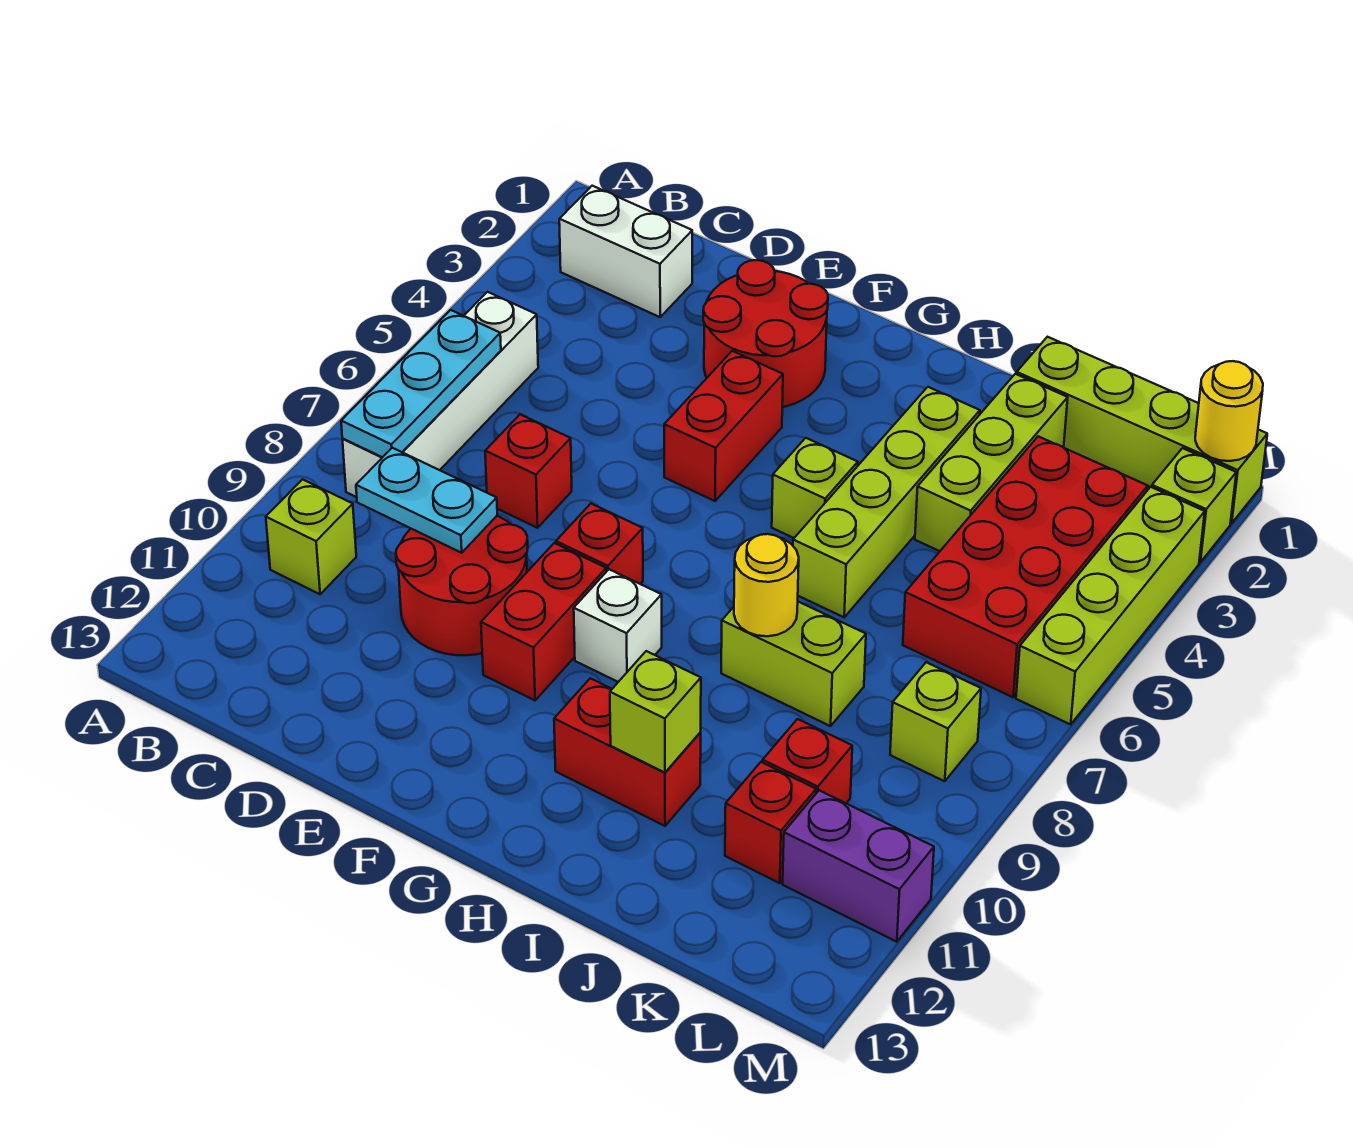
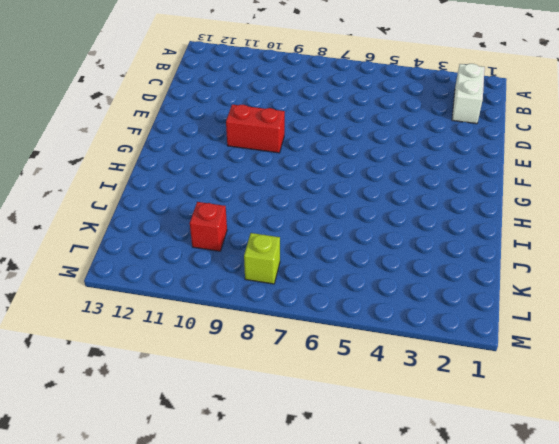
none -> white brick B5:B8 level 1
none -> lime brick B10 level 1
none -> red brick D7 level 1

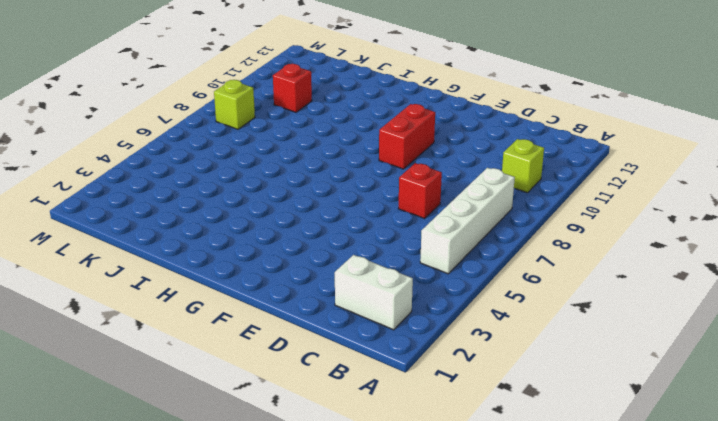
none -> red round brick D9:E10 level 1
none -> red round brick E2:F3 level 1
none -> red brick F4:F5 level 1

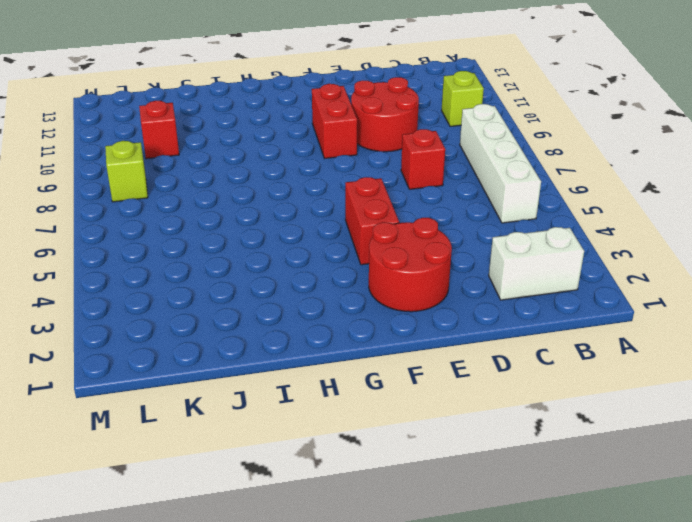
none -> red brick F8 level 1
none -> white brick G9 level 1
none -> lime brick H5 level 1

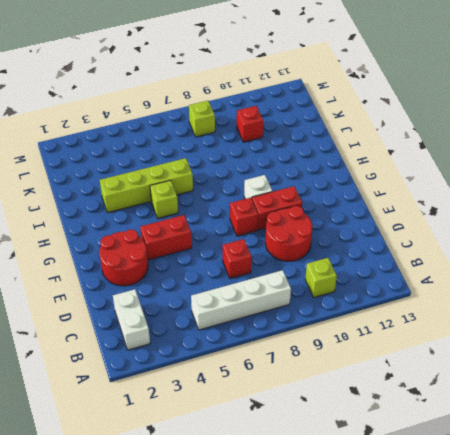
none -> red brick H11:I11 level 1
none -> lime brick I8:J8 level 1
none -> lime brick J1:M1 level 1

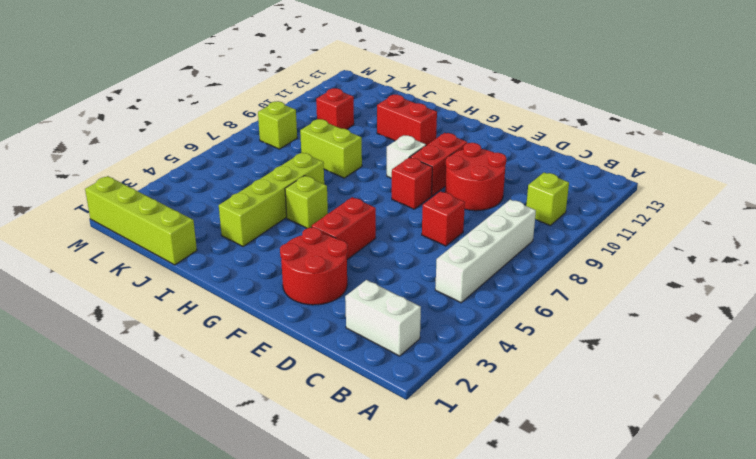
none -> lime brick J2:J4 level 1
none -> red brick K3:L6 level 1
none -> red brick K11 level 1

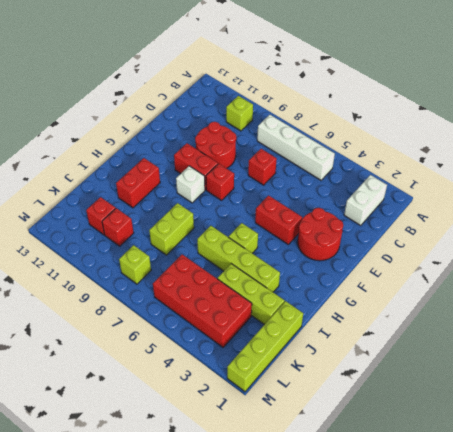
none -> purple brick L11:M11 level 1
none -> lime brick M2 level 1
none -> lime brick M3:M6 level 1

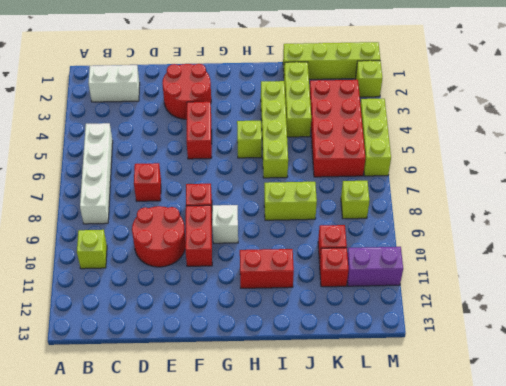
lime brick M4:M6 level 1 -> lime brick M3:M6 level 1
none -> cyan plate B6:B8 level 2
none -> cyan plate C9:D9 level 2
none -> yellow round brick I8 level 2

